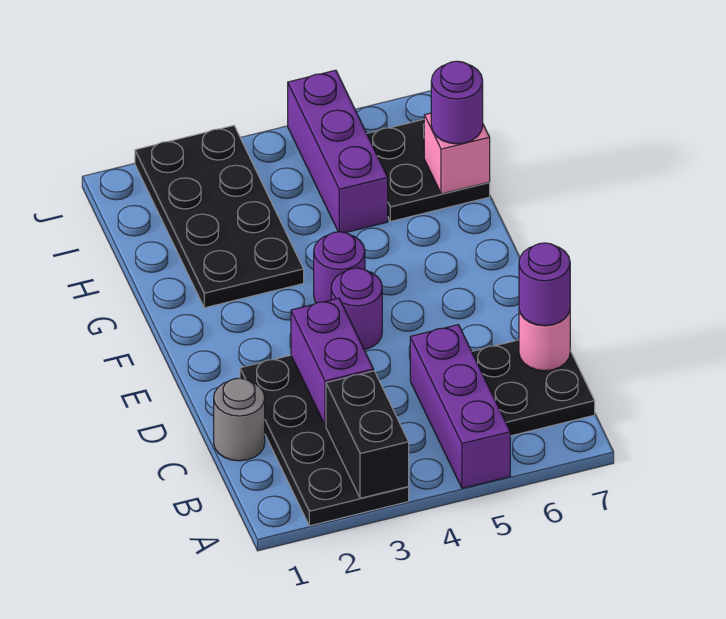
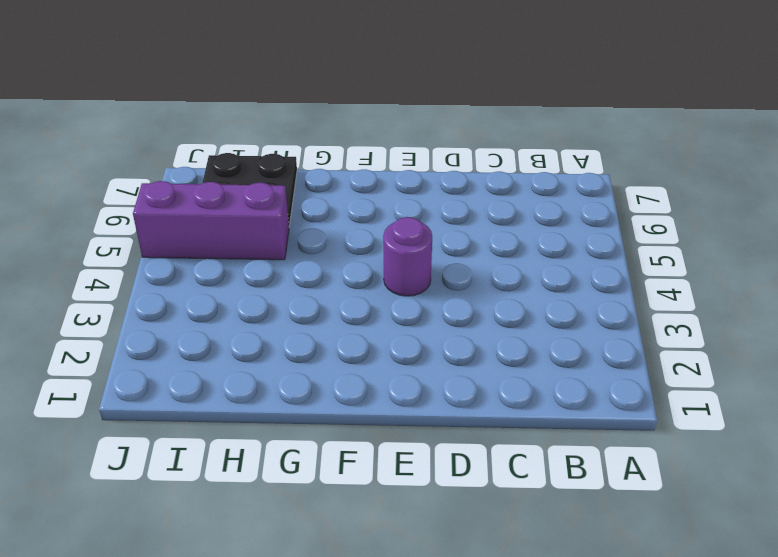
none -> black plate A2:D3 level 1
none -> purple brick A5:C5 level 1
none -> black plate B6:C7 level 1

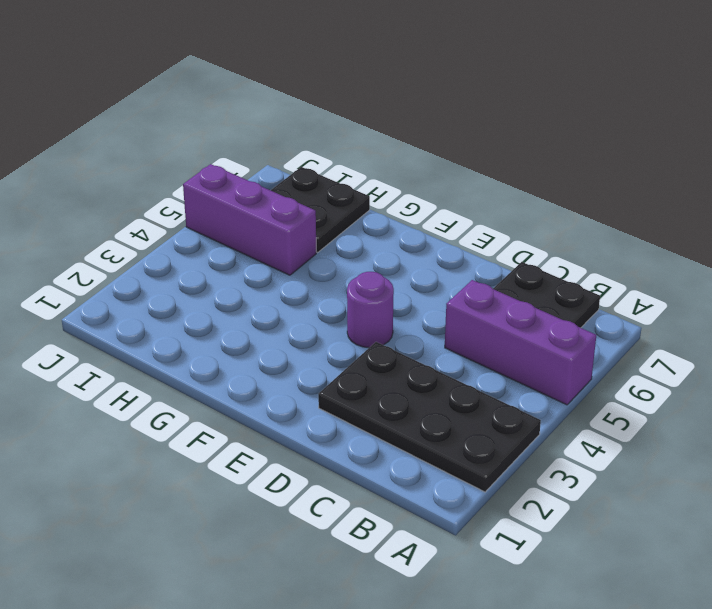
none -> grey round brick C1 level 1
none -> purple round brick F4 level 1
none -> black plate G2:J3 level 1

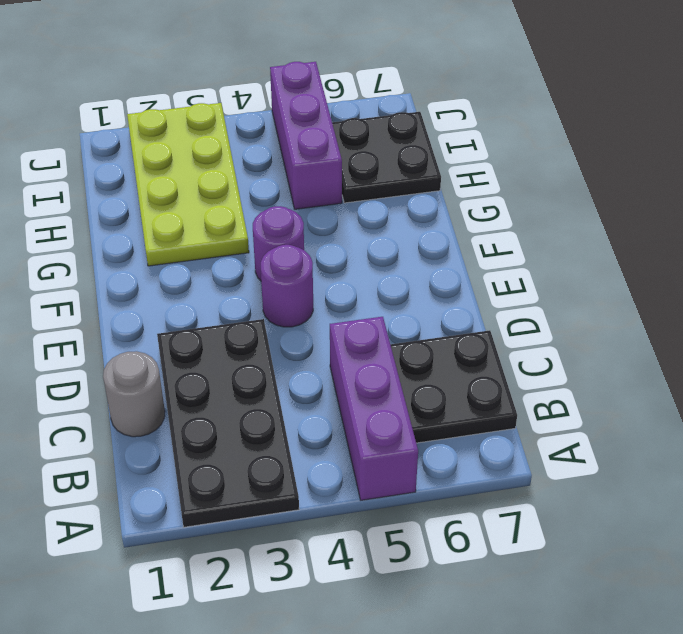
lime plate G2:J3 level 1 -> black plate G2:J3 level 1
none -> black brick A3:B3 level 2
none -> purple brick C3:D3 level 2
none -> pink round brick C7 level 2

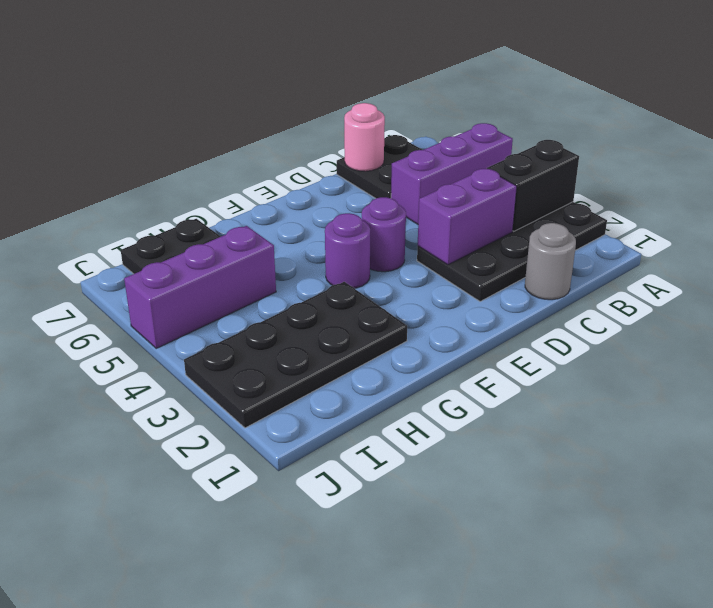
none -> pink brick H7 level 2
none -> purple round brick C7 level 3
none -> purple round brick H7 level 3

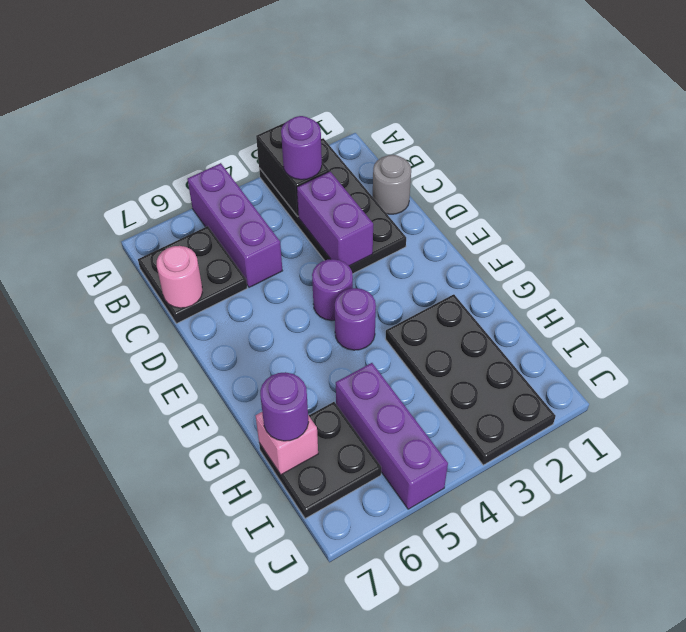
purple round brick B3 level 3 -> purple round brick C7 level 3

